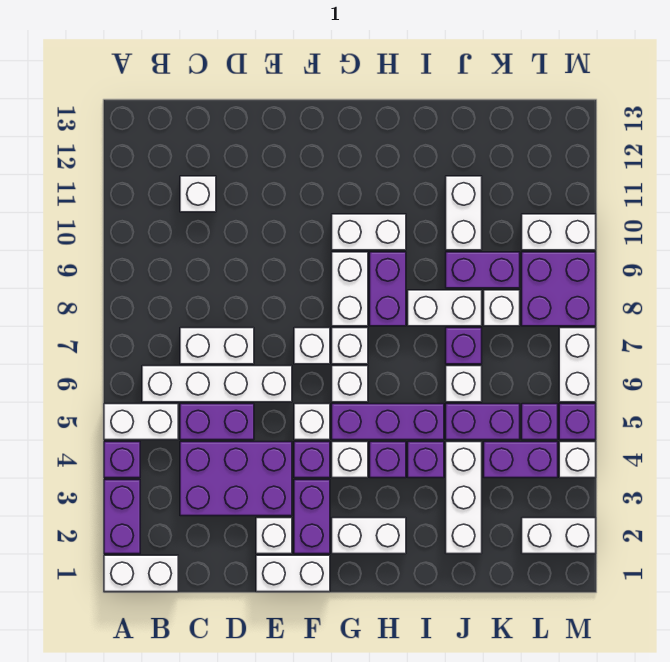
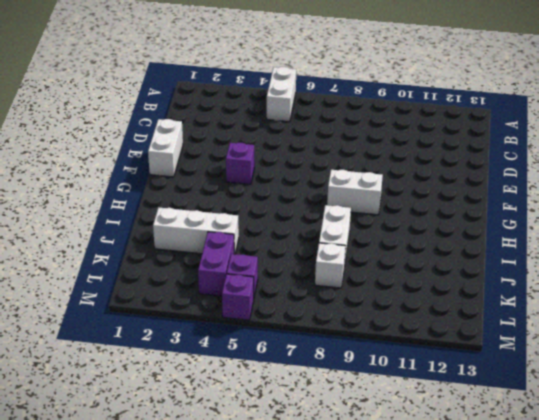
none -> white brick A1:B1 level 1
none -> purple brick A2:A3 level 1
none -> purple brick A4 level 1
none -> white brick B6:E6 level 1

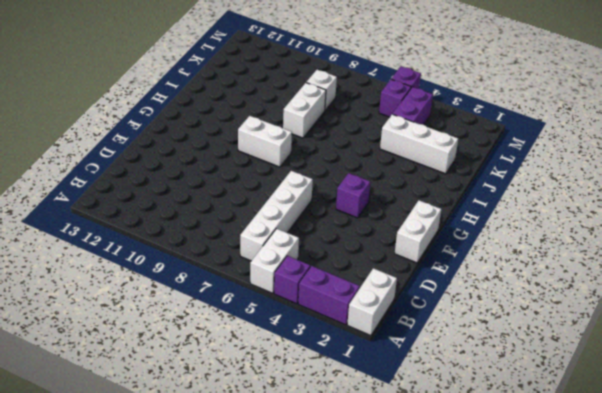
none -> purple brick C3:E4 level 1
none -> purple brick C5:D5 level 1
none -> white brick C7:D7 level 1
none -> white brick C11 level 1

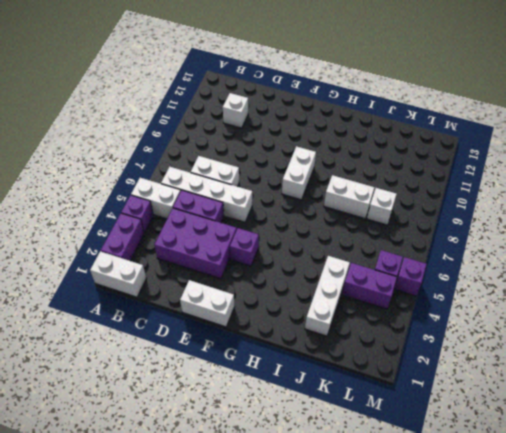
none -> white brick E2 level 1
none -> purple brick F2:F3 level 1
none -> white brick F5 level 1
none -> white brick F7 level 1

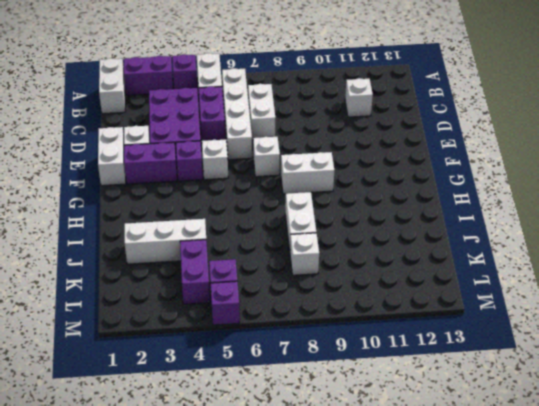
none -> white brick G2:H2 level 1
none -> white brick G4 level 1
none -> purple brick G5:I5 level 1
none -> white brick G6 level 1

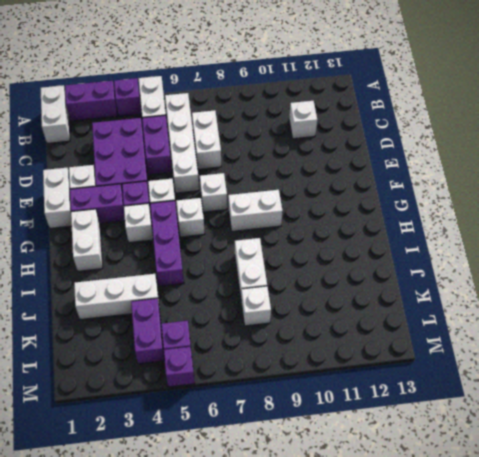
none -> white brick G7 level 1
none -> white brick G10:H10 level 1
none -> purple brick H4 level 1
none -> purple brick H8:H9 level 1

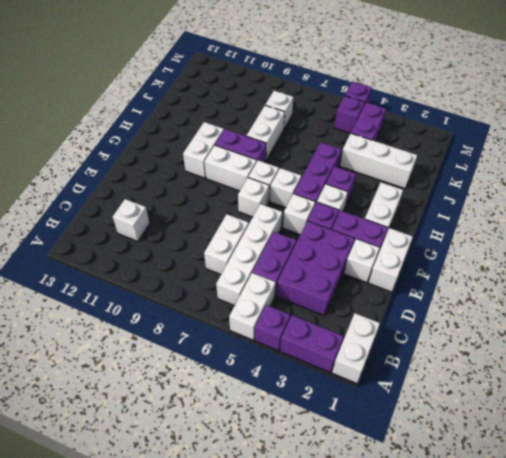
none -> purple brick I4 level 1
none -> purple brick J5:K5 level 1
none -> white brick J6 level 1
none -> purple brick J7 level 1

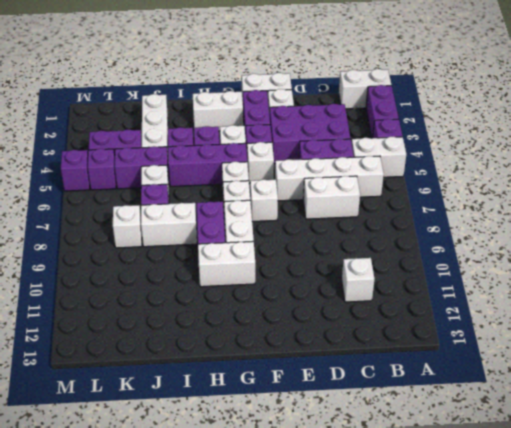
none -> purple brick J9:K9 level 1
none -> white brick J10:J11 level 1
none -> white brick L2:M2 level 1
none -> purple brick L8:M9 level 1

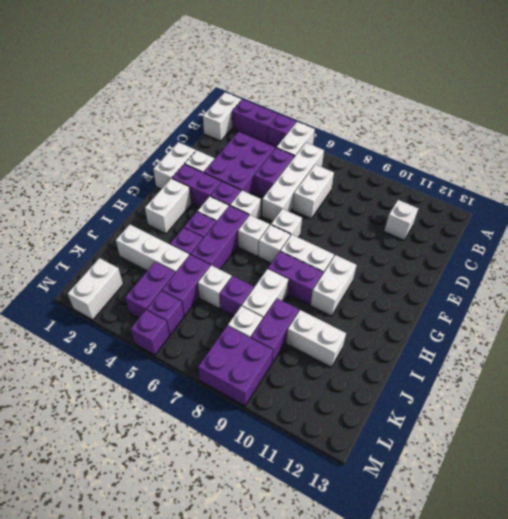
none -> white brick L10:M10 level 1
none -> white brick M4 level 1
none -> white brick M6:M7 level 1

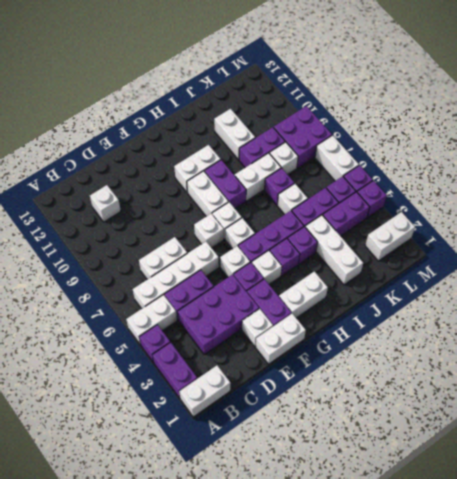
purple brick M4 level 1 -> white brick M4 level 1
none -> white brick L10:M10 level 1

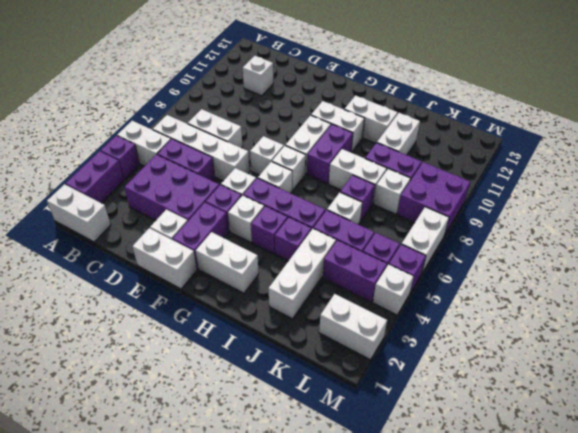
white brick H11:I11 level 1 -> white brick L10:M10 level 1

